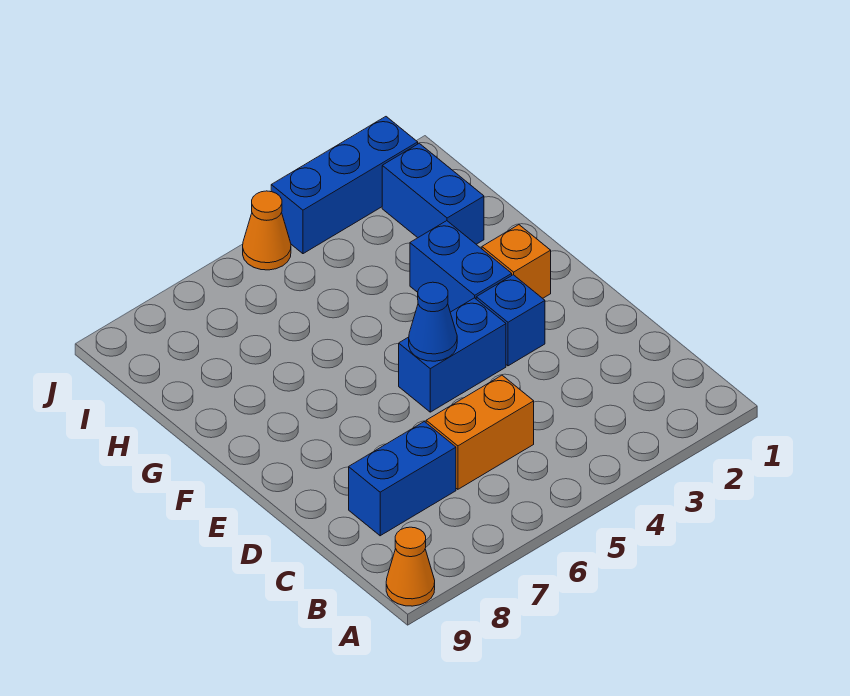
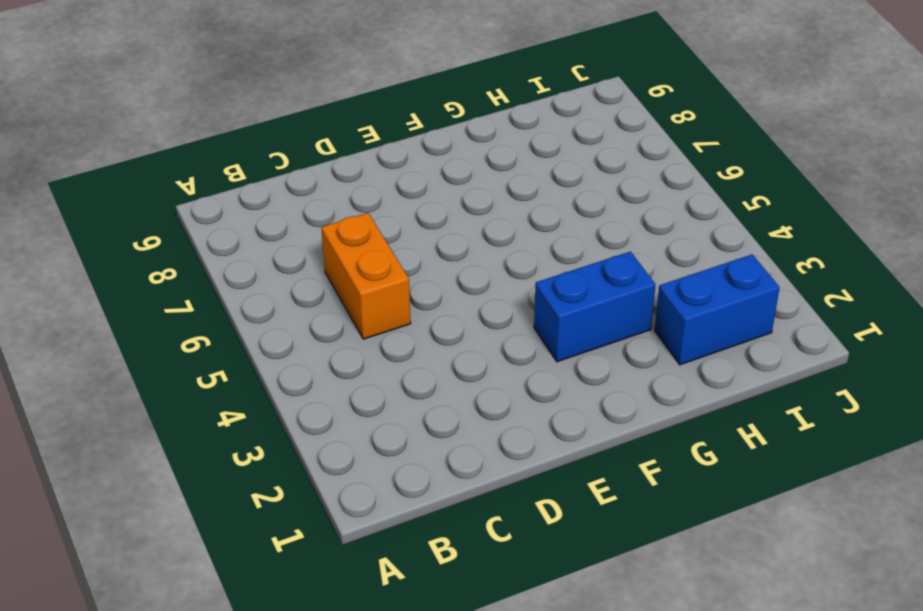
none -> orange cone A9 level 1
none -> blue brick C7:C8 level 1

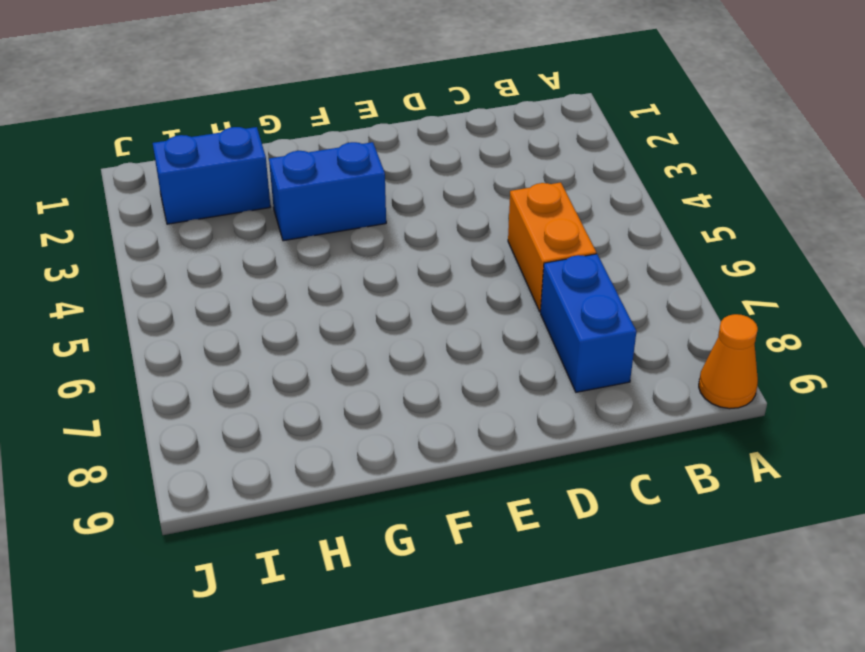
none -> blue brick E3 level 1
none -> blue brick E4:E5 level 1

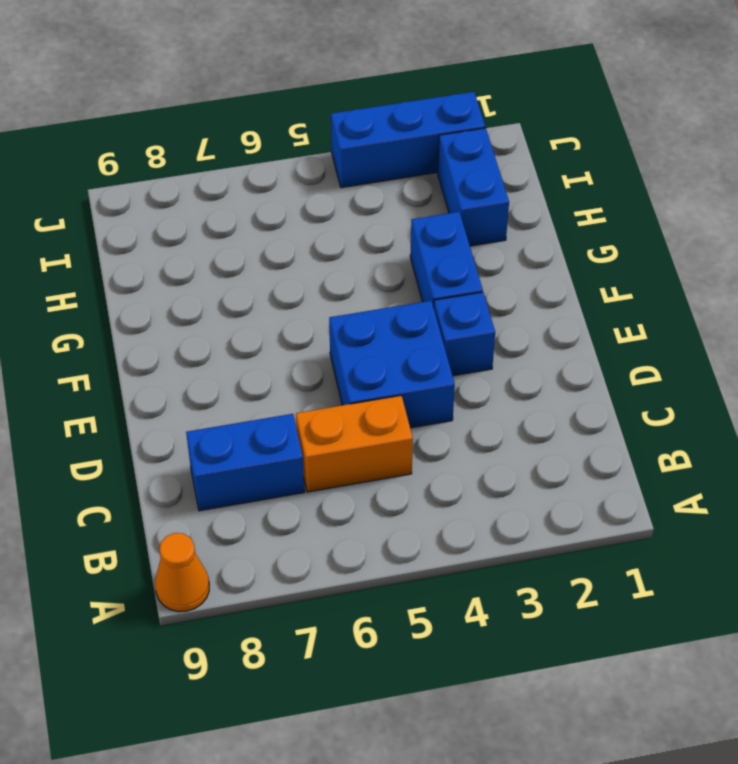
blue brick D4:E5 level 1 -> blue brick E4:E5 level 1
none -> orange brick F2 level 1
none -> orange cone J5 level 1

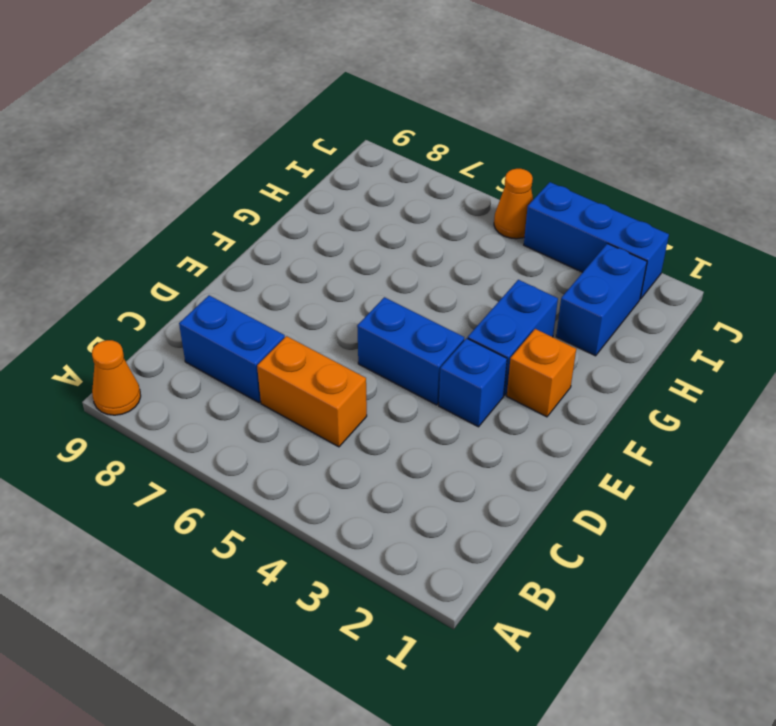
none -> blue cone E5 level 2

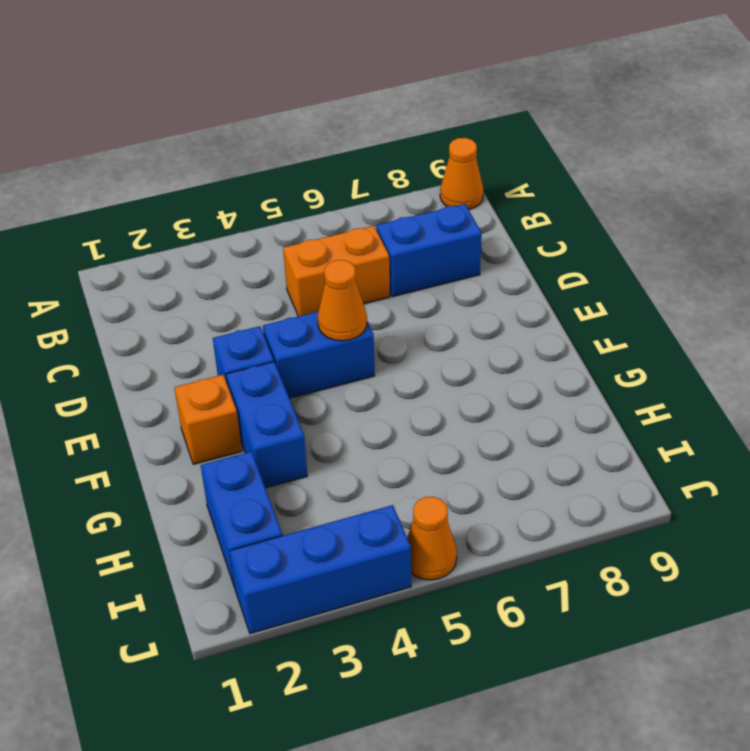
orange cone E5 level 2 -> blue cone E5 level 2

